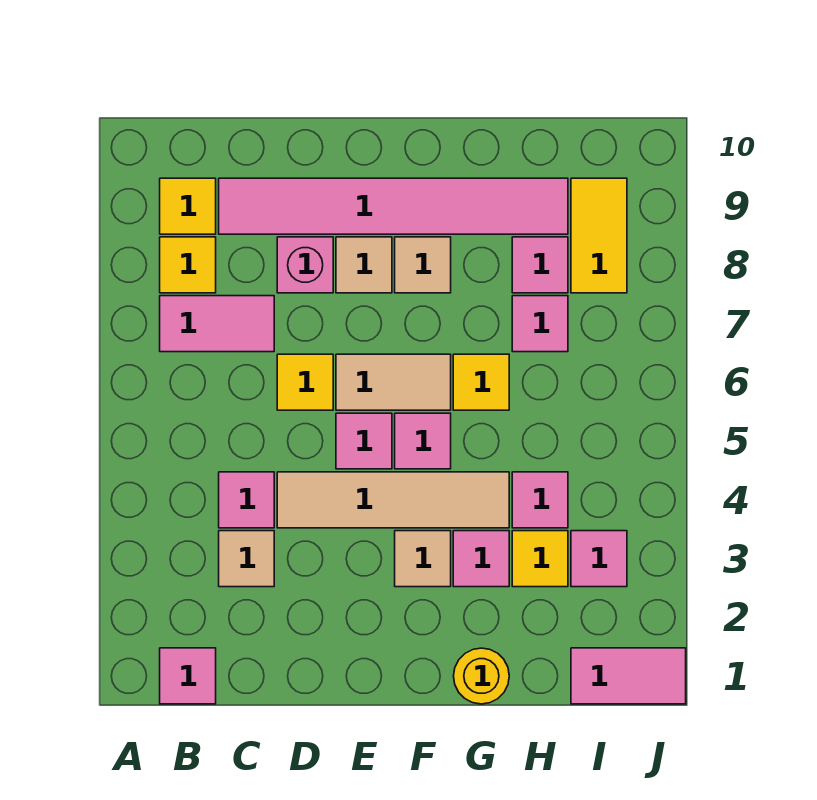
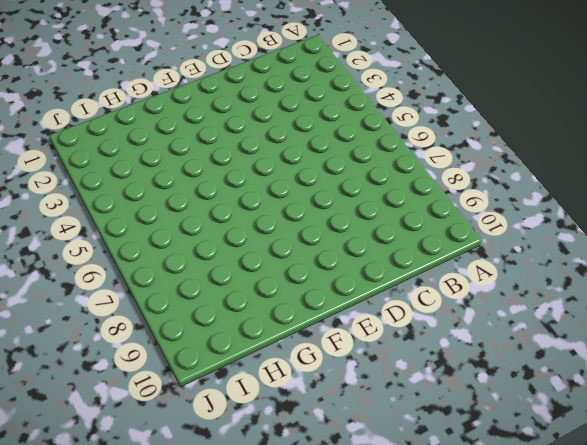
none -> pink tile B1 level 1
none -> pink tile B7:C7 level 1
none -> yellow tile B8 level 1

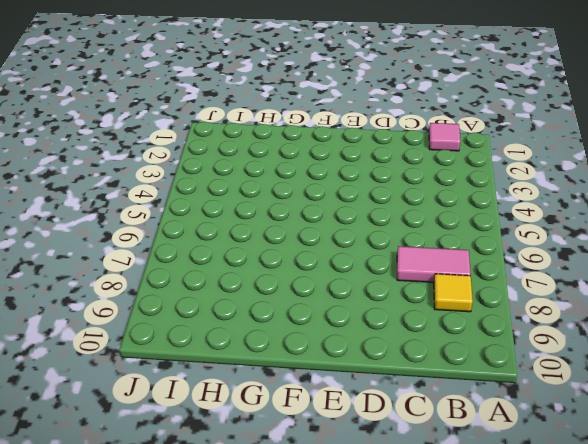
none -> yellow tile B9 level 1
none -> tan tile C3 level 1
none -> pink tile C4 level 1

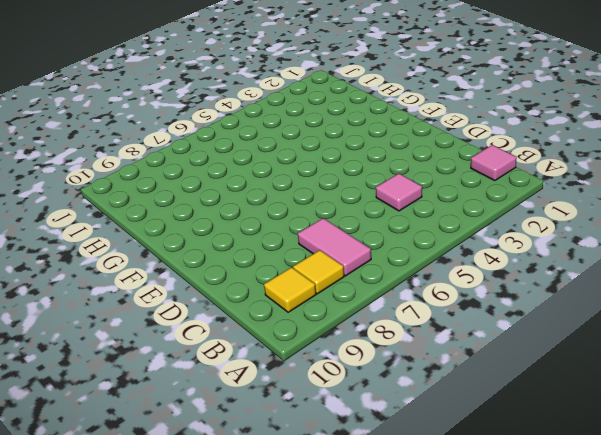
none -> tan tile C3 level 1
none -> pink tile C9:H9 level 1
none -> tan tile D4:G4 level 1

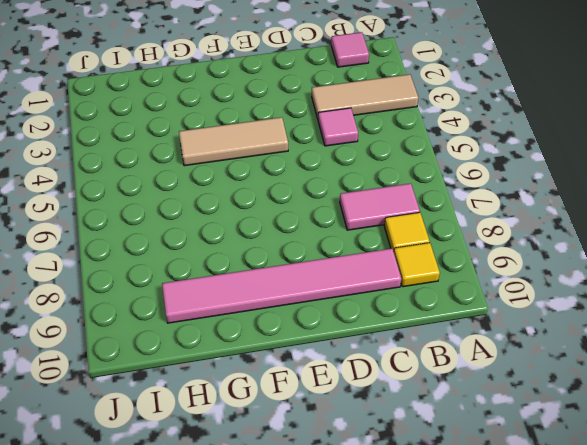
tan tile A3:C3 level 1 -> tan tile C3 level 1
tan tile E4:G4 level 1 -> tan tile D4:G4 level 1
none -> yellow tile D6 level 1
none -> pink brick D8 level 1
none -> pink tile E5 level 1

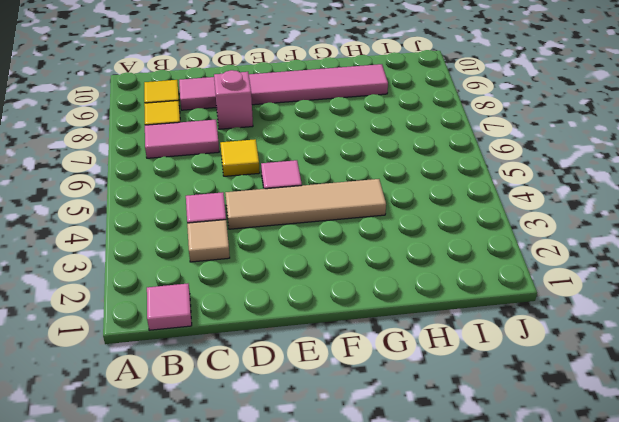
none -> tan tile E6:F6 level 1
none -> tan tile E8 level 1
none -> tan tile F3 level 1

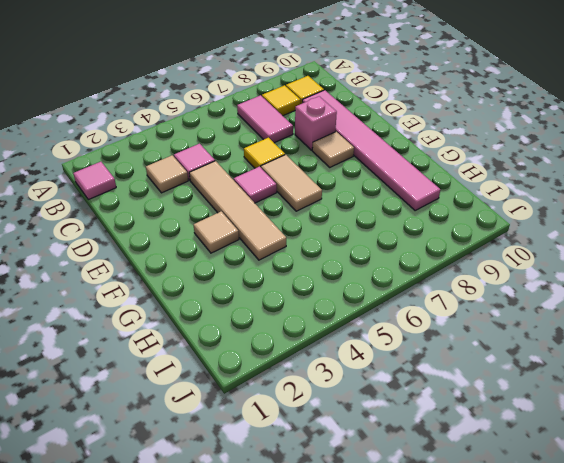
none -> pink tile F5 level 1
none -> tan tile F8 level 1
none -> yellow round brick G1 level 1

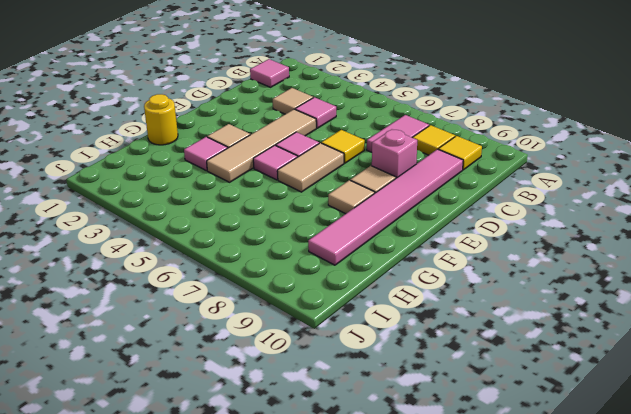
none -> yellow tile G6 level 1
none -> yellow tile H3 level 1
none -> pink tile H4 level 1

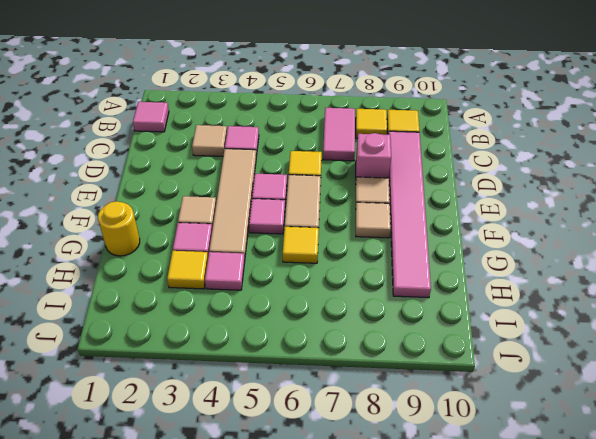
none -> pink tile H7 level 1
none -> pink tile H8 level 1
none -> pink tile I1:J1 level 1

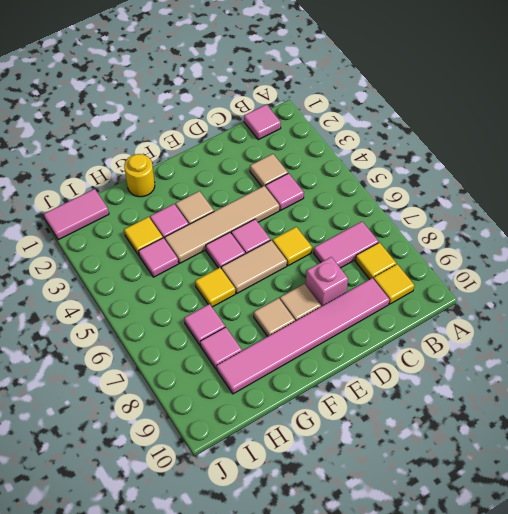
none -> pink tile I3 level 1
none -> yellow tile I8:I9 level 1

